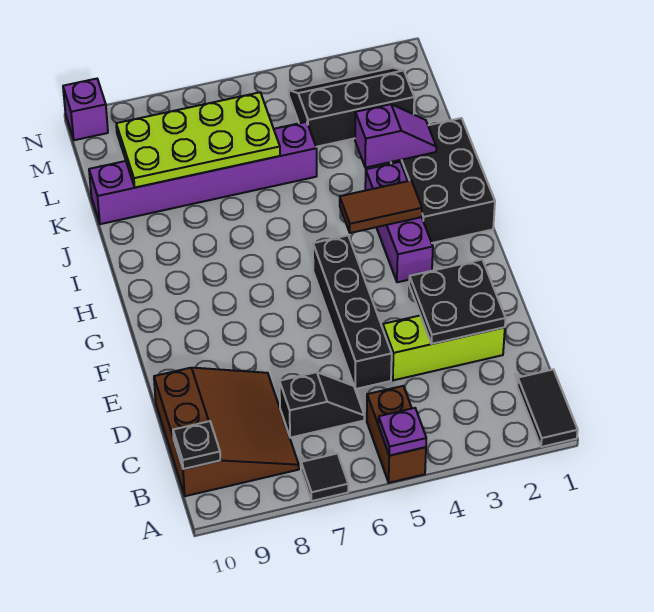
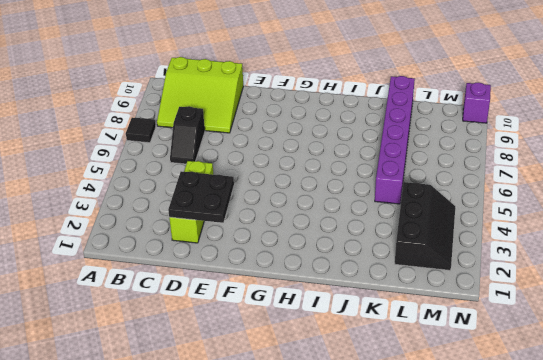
lime slope B8:D10 level 1 top 10 -> brown slope B8:D10 level 1 top 10
none -> black tile A1:B1 level 1
none -> brown brick A5:B5 level 1
none -> black brick D5:G5 level 1

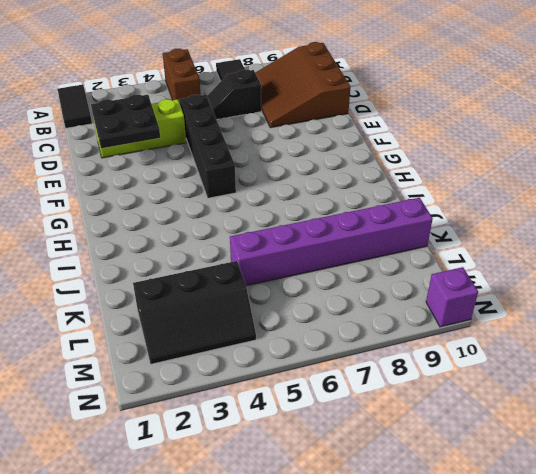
none -> purple brick G3:I3 level 1
none -> black brick H1:J2 level 1
none -> purple plate A5 level 2

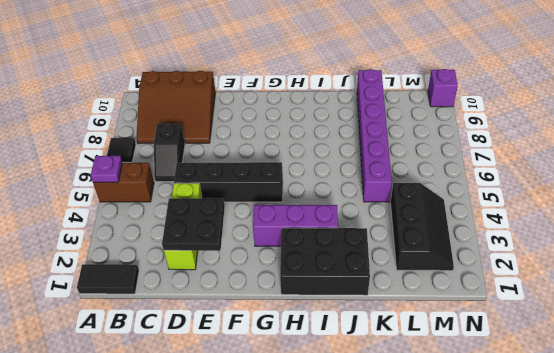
none -> black plate B10 level 2
none -> brown tile H3:H4 level 2
none -> purple slope J2:J3 level 2 top 3

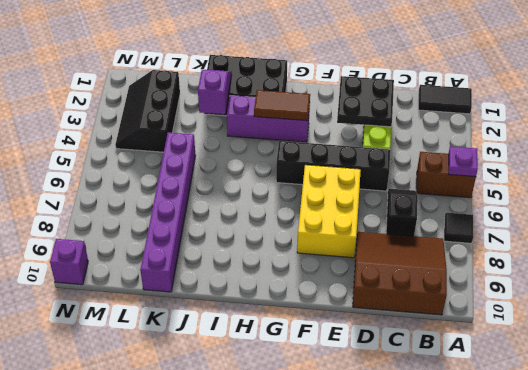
yellow brick E6:F8 level 1 -> none
brown tile G3:H3 level 2 -> brown tile H3:H4 level 2
none -> black plate B10 level 2
none -> lime plate K6:L9 level 2

